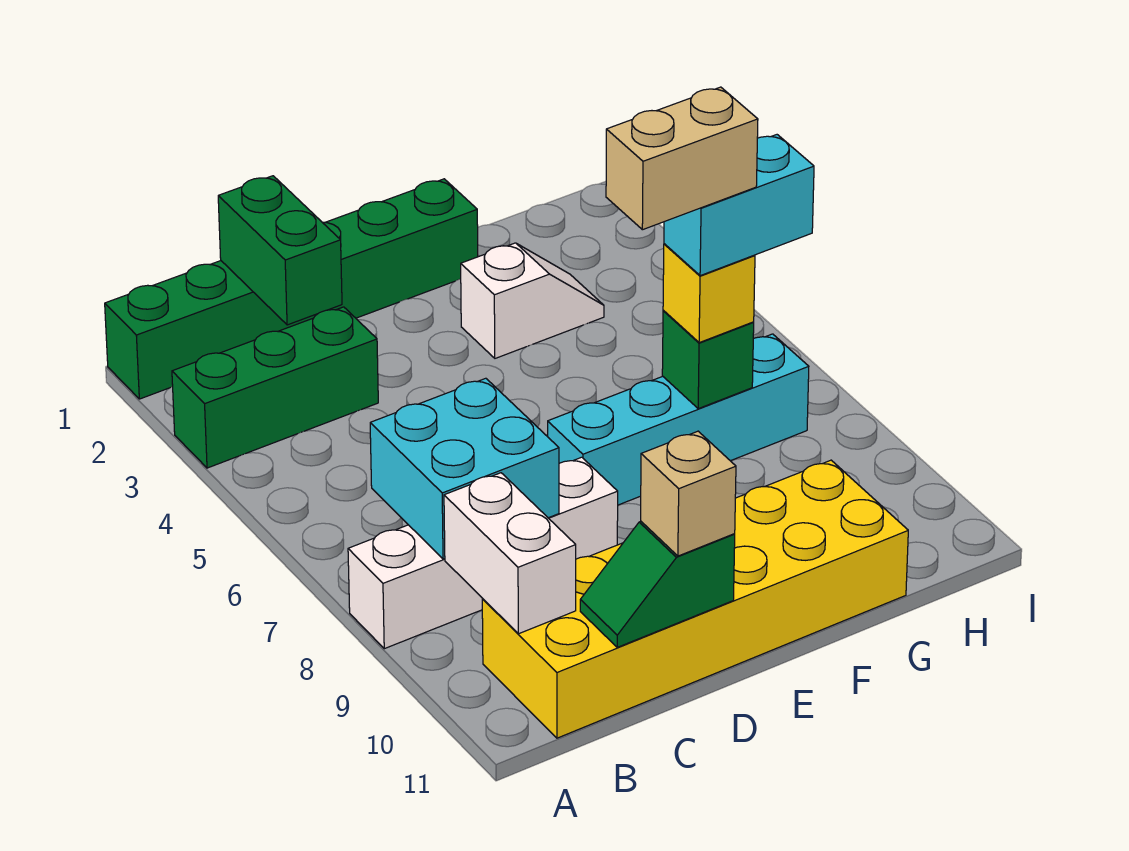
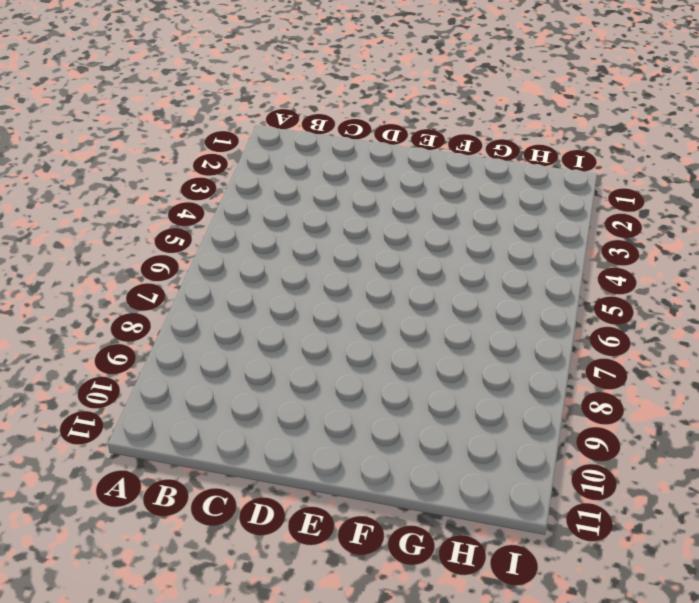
none -> green brick A1:F1 level 1
none -> green brick A3:C3 level 1
none -> white brick A8:D8 level 1

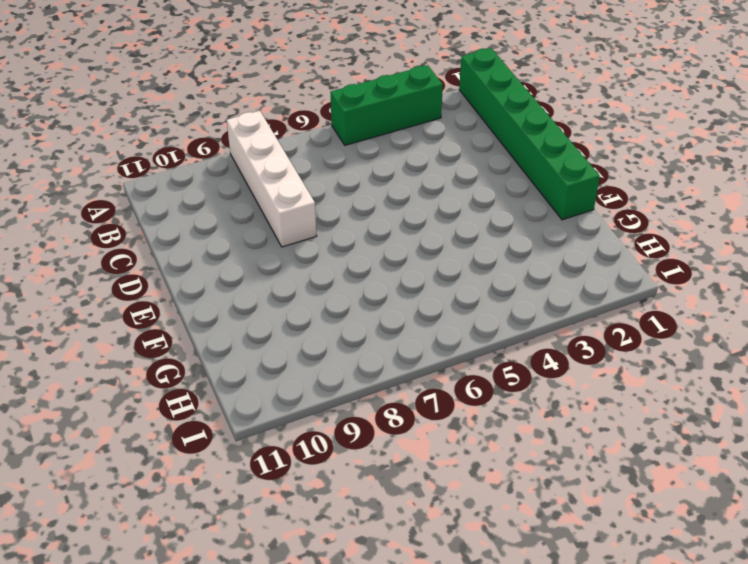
green brick A3:A5 level 1 -> green brick A3:C3 level 1
none -> yellow brick B10:G11 level 1
none -> cyan brick E7:H7 level 1
none -> white slope F3:G3 level 1 top F

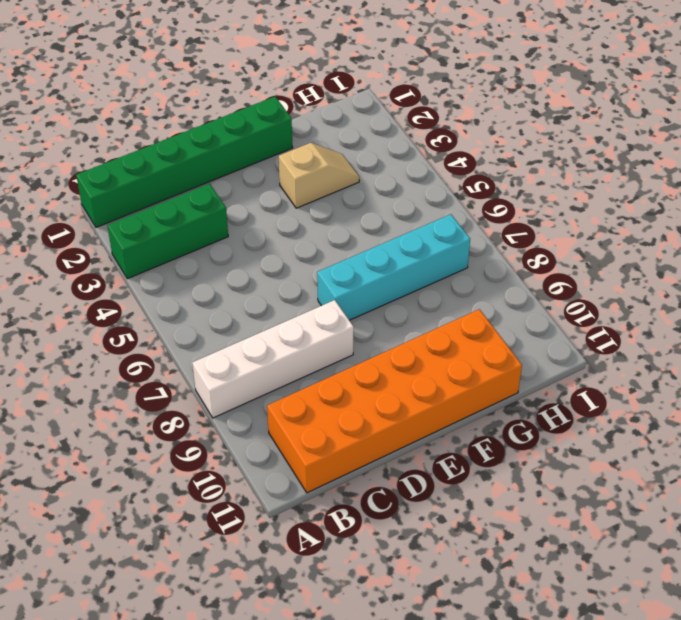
orange brick B10:G11 level 1 -> yellow brick B10:G11 level 1
tan slope F3:G3 level 1 top F -> white slope F3:G3 level 1 top F
none -> cyan brick B7:C8 level 2
none -> white brick B9:B10 level 2
none -> green brick C1:C2 level 2

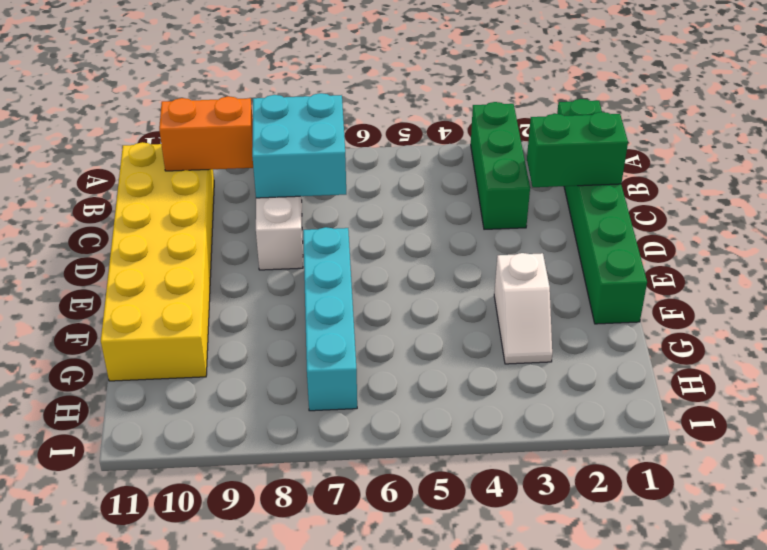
orange brick B9:B10 level 2 -> white brick B9:B10 level 2
none -> green slope C11:D11 level 2 top D
none -> green brick G7 level 2
none -> tan brick D11 level 3

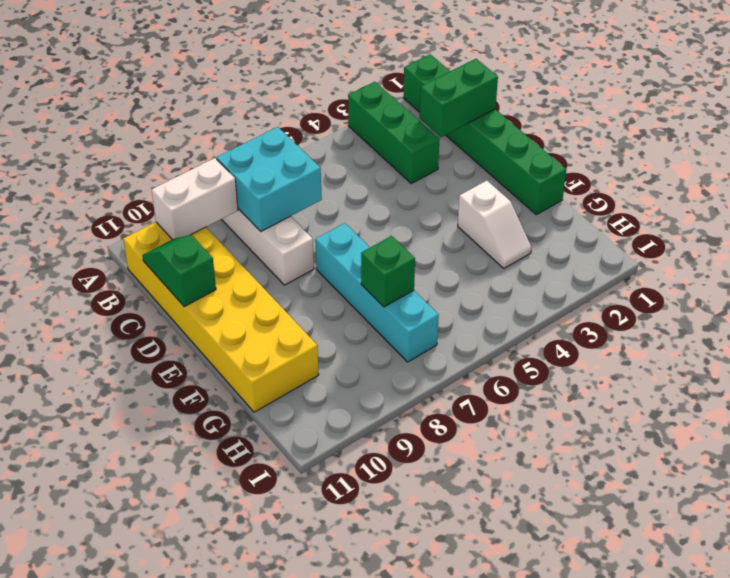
none -> tan brick D11 level 3
none -> yellow brick G7 level 3
none -> cyan brick G7:H7 level 4

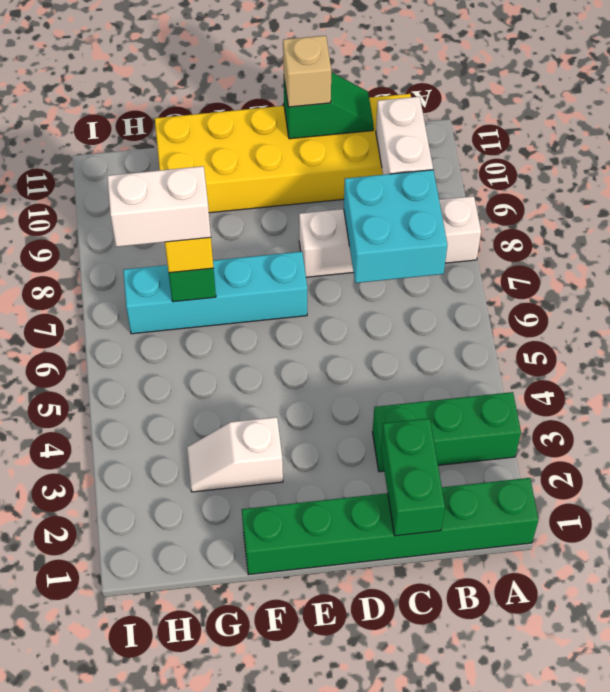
white brick G7:H7 level 4 -> cyan brick G7:H7 level 4
none -> tan brick F7:G7 level 5

